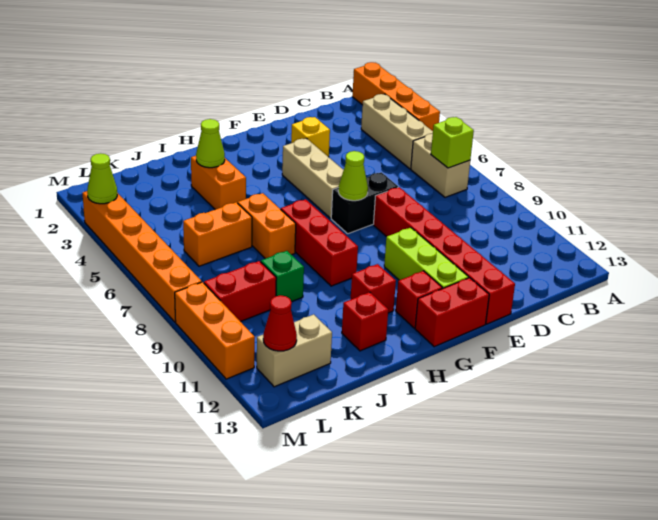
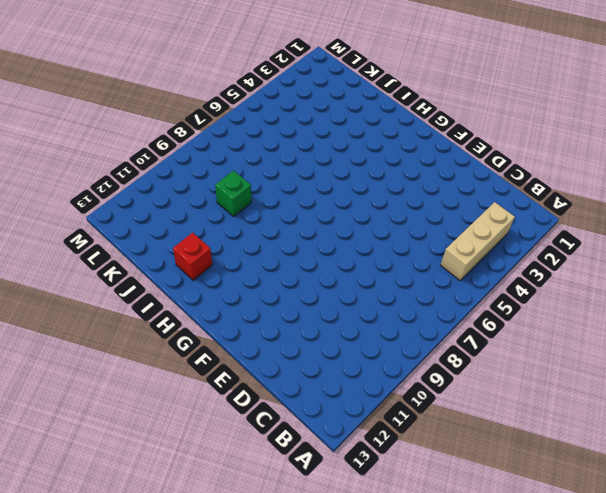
none -> orange brick A1:A4 level 1
none -> tan brick B6:B7 level 1
none -> yellow brick E3 level 1

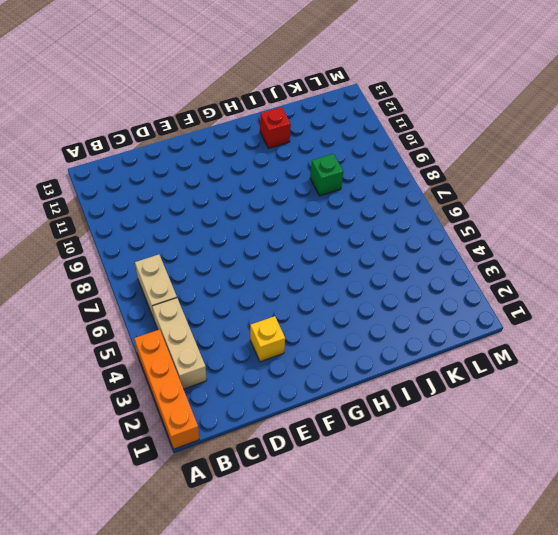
none -> black brick E7:F7 level 1
none -> red brick E8:E13 level 1
none -> tan brick F4:F6 level 1

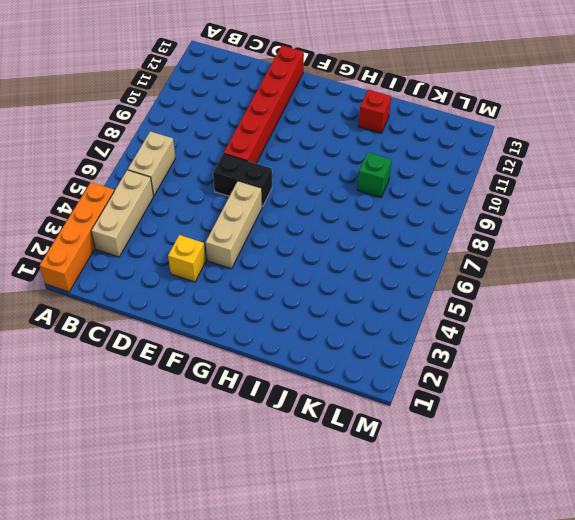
none -> lime brick F10:F12 level 1
none -> red brick F13:G13 level 1
none -> red brick G12 level 1

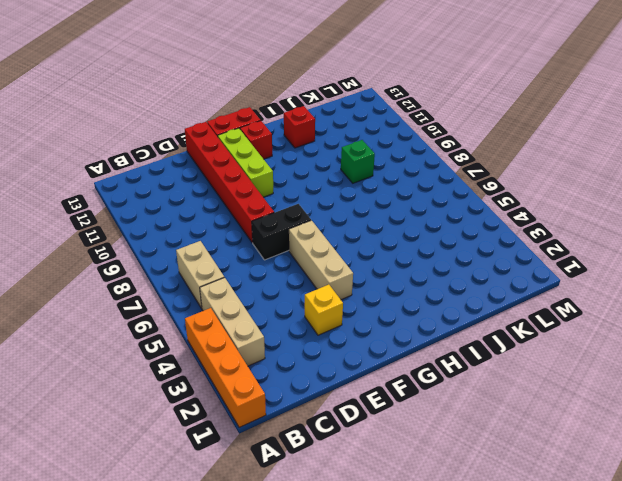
none -> red brick H7:H9 level 1
none -> red brick H11 level 1
none -> orange brick I3:I4 level 1

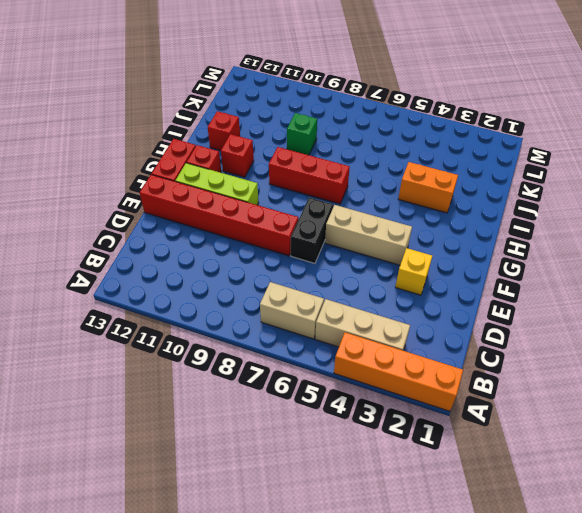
none -> orange brick I6:I7 level 1
none -> orange brick J6:K6 level 1
none -> red brick K9:L9 level 1

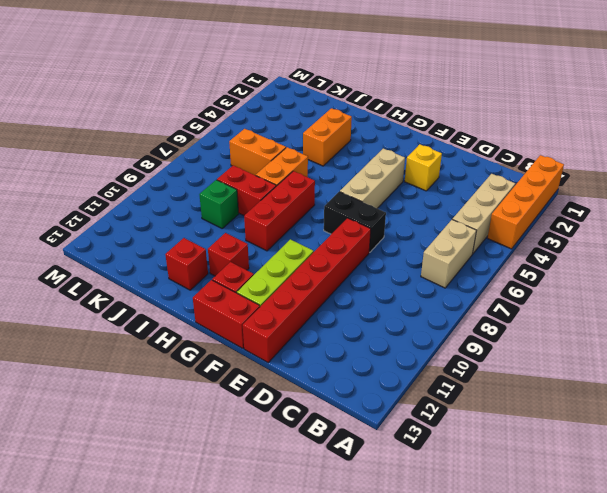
red brick I8:J8 level 1 -> red brick K9:L9 level 1
none -> tan brick K12:L12 level 1
none -> orange brick M3:M8 level 1
none -> orange brick M9:M11 level 1

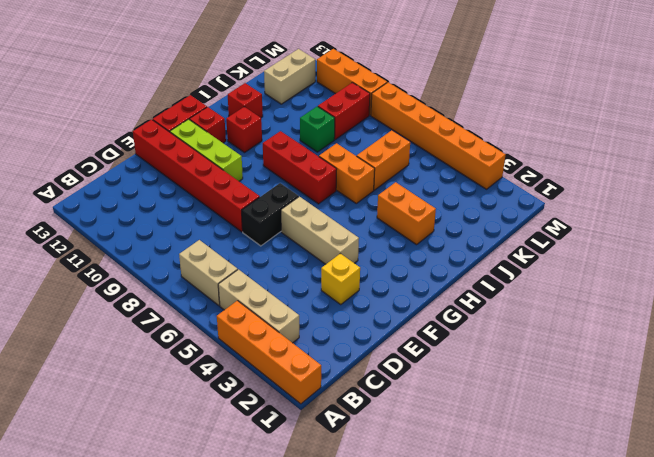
none -> lime brick B7 level 2
none -> lime cone F7 level 2
none -> lime cone I3 level 2

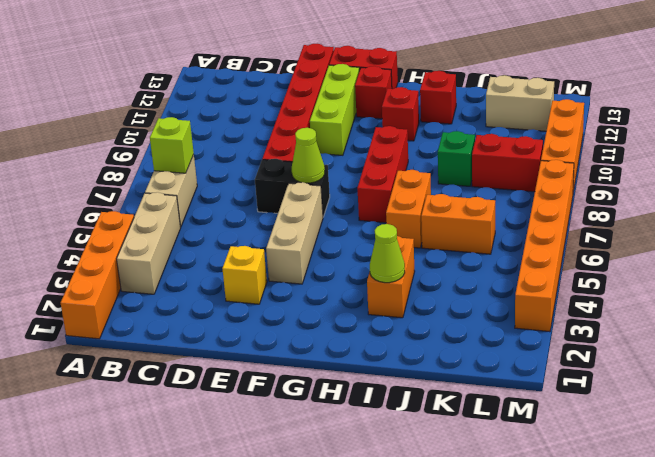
none -> red cone L12 level 2
none -> lime cone M3 level 2

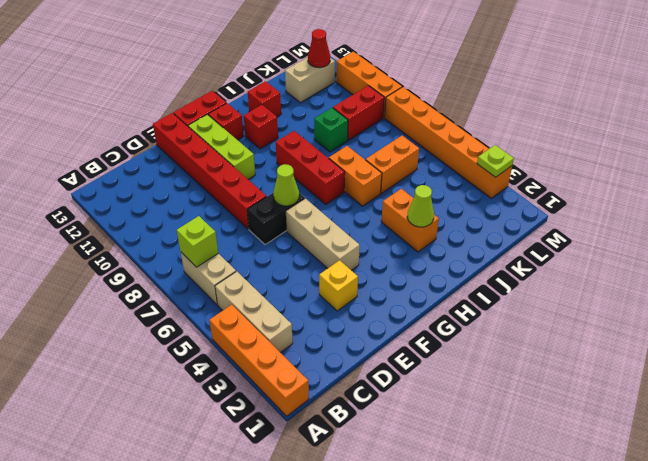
lime plate M3 level 2 -> lime cone M3 level 2

